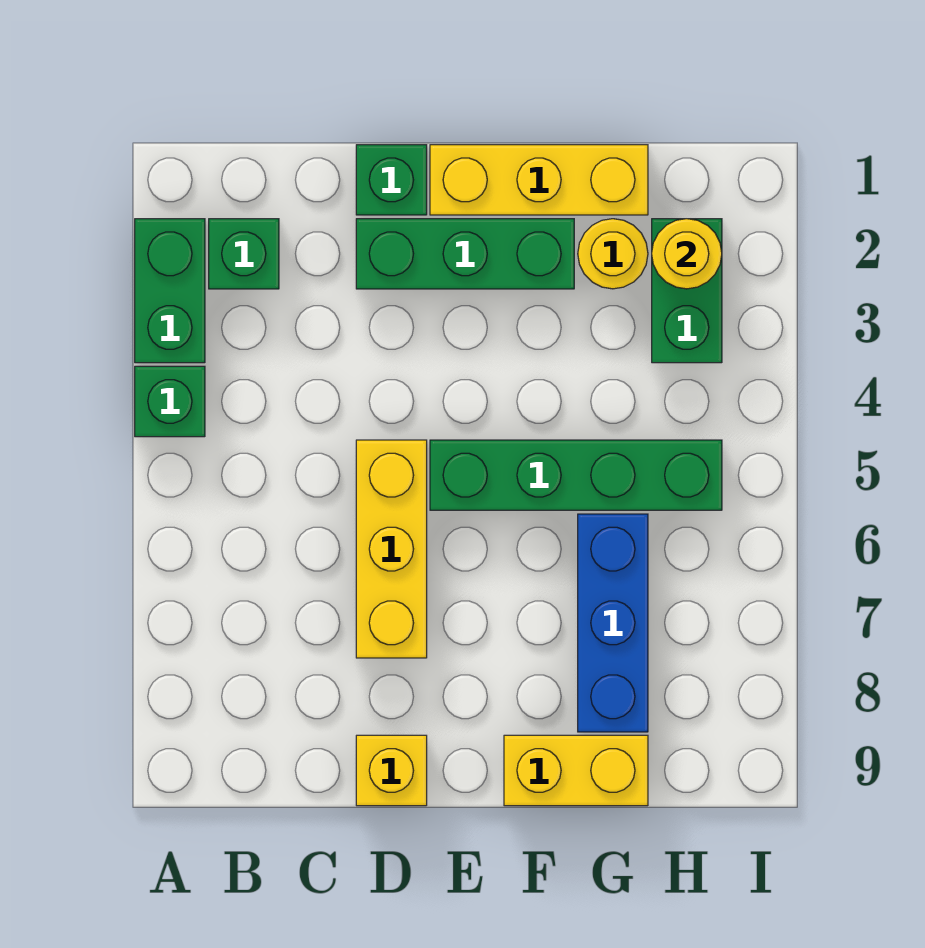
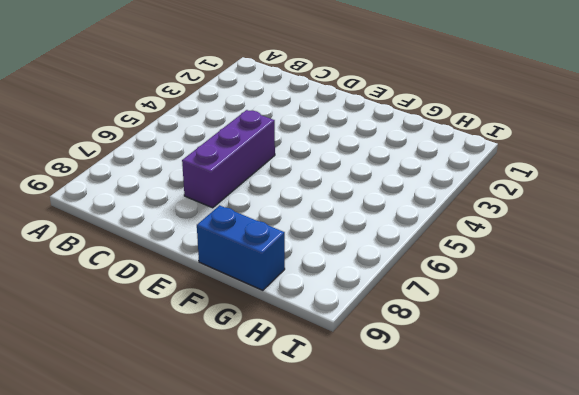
purple brick D5:D7 level 1 -> yellow brick D5:D7 level 1
blue brick F9:G9 level 1 -> yellow brick F9:G9 level 1
none -> green brick A2:A3 level 1
none -> green brick A4 level 1
none -> green brick B2 level 1

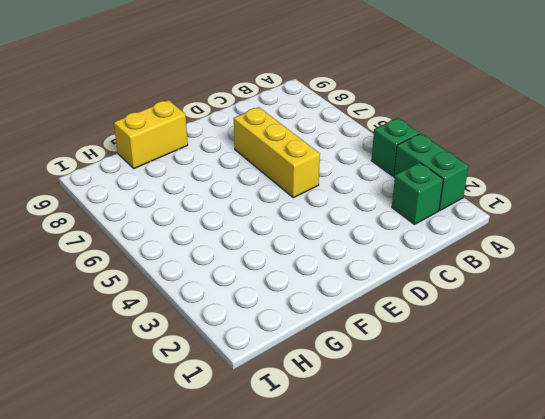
none -> green brick D1 level 1
none -> green brick D2:F2 level 1
none -> yellow brick D9 level 1

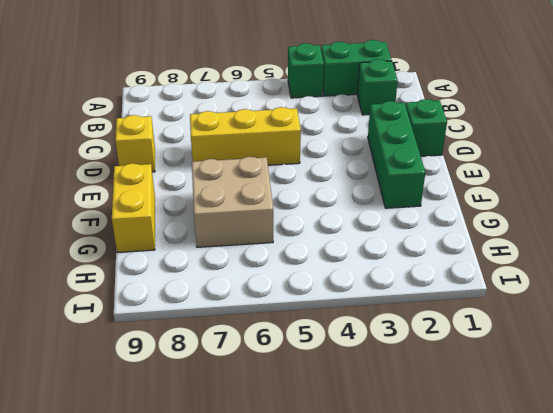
tan brick F6:G7 level 1 -> blue brick G6:G8 level 1
none -> yellow brick E1:G1 level 1
none -> green brick E5:H5 level 1
none -> yellow round brick G2 level 1

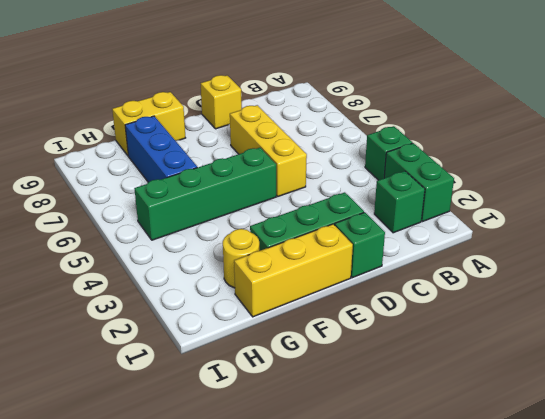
none -> green brick H2:H3 level 1
none -> yellow round brick H2 level 2

